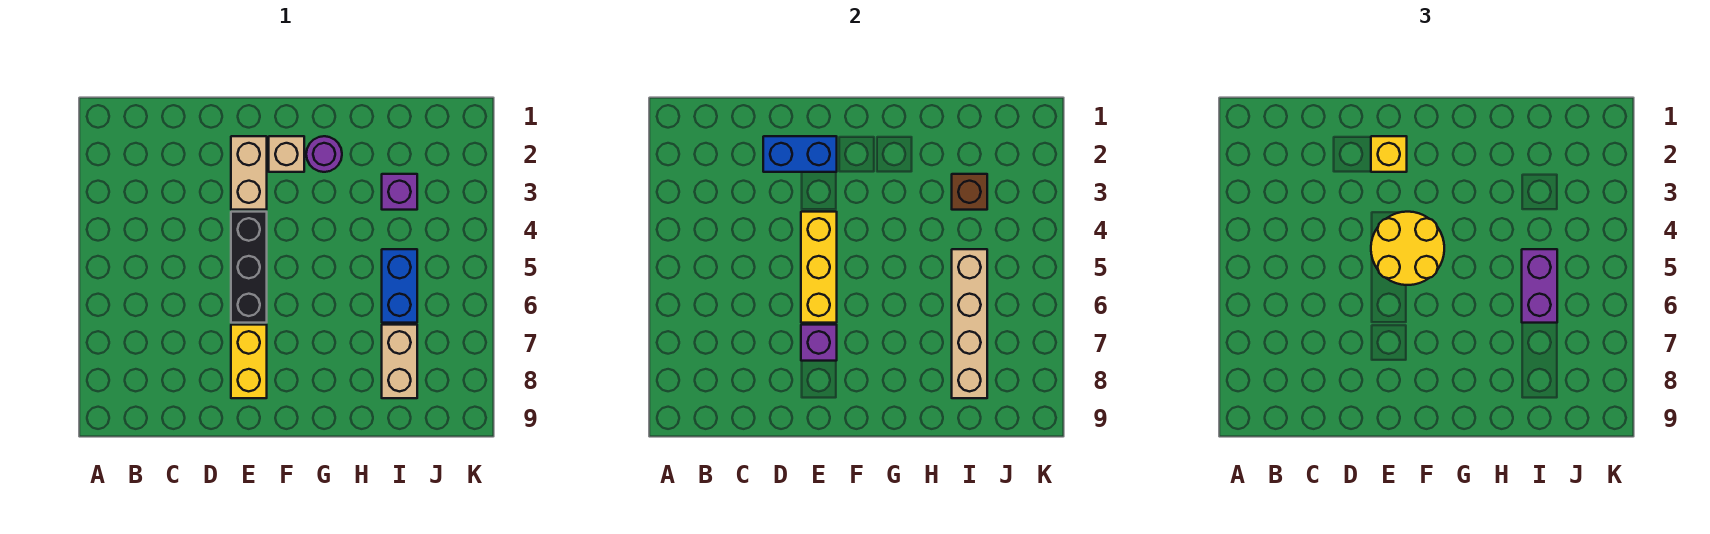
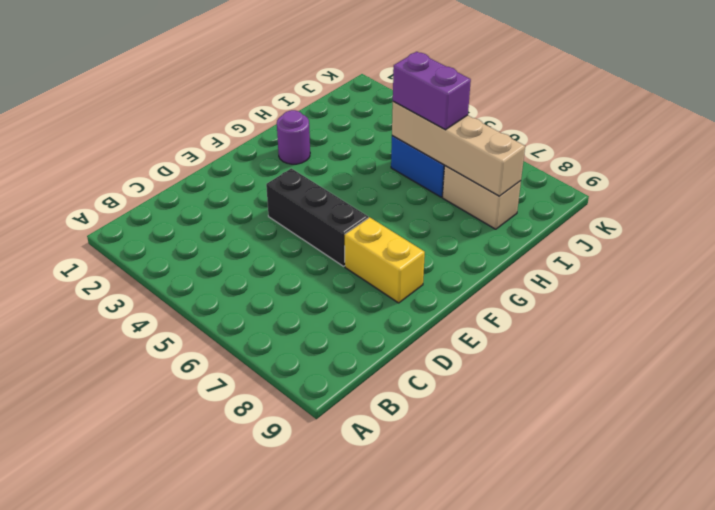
none -> tan brick E2:E3 level 1
none -> tan brick F2 level 1
none -> purple brick I3 level 1

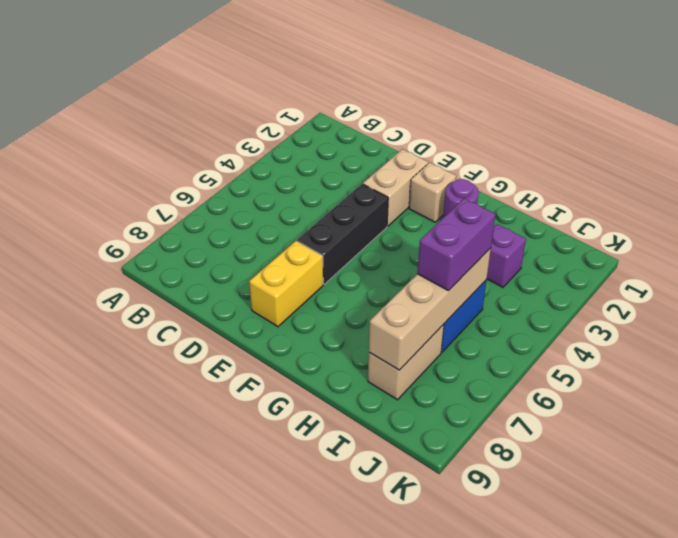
none -> blue brick D2:E2 level 2
none -> yellow brick E4:E6 level 2
none -> purple brick E7 level 2

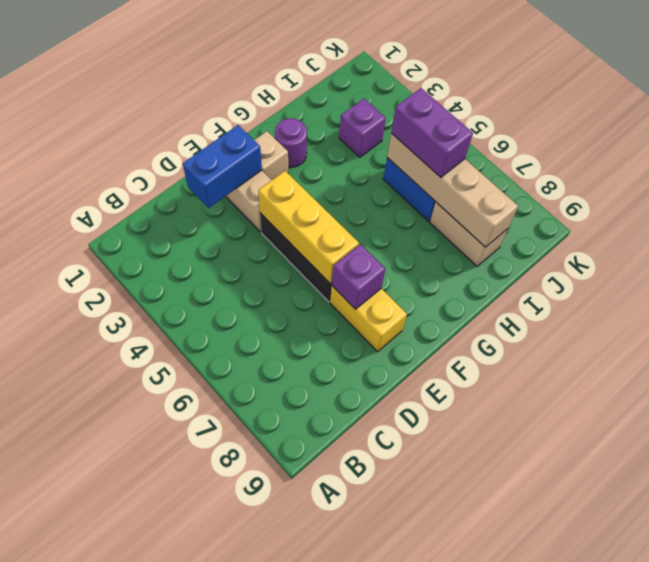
none -> brown brick I3 level 2
none -> yellow brick E2 level 3
none -> yellow round brick E4:F5 level 3

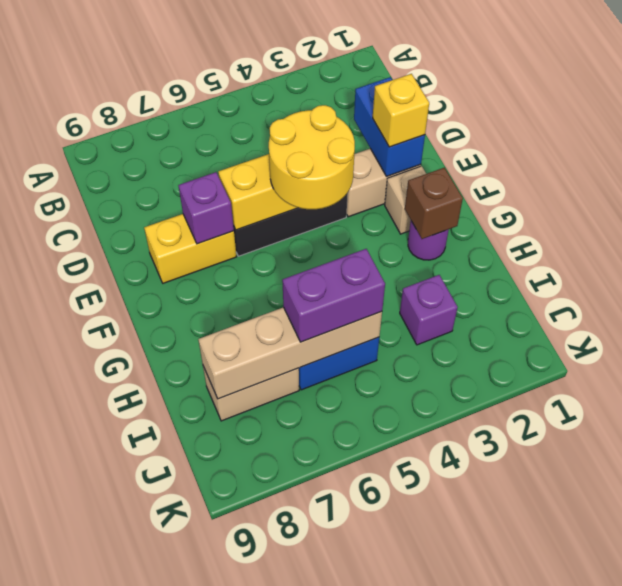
brown brick G2 level 2 -> brown brick I3 level 2

